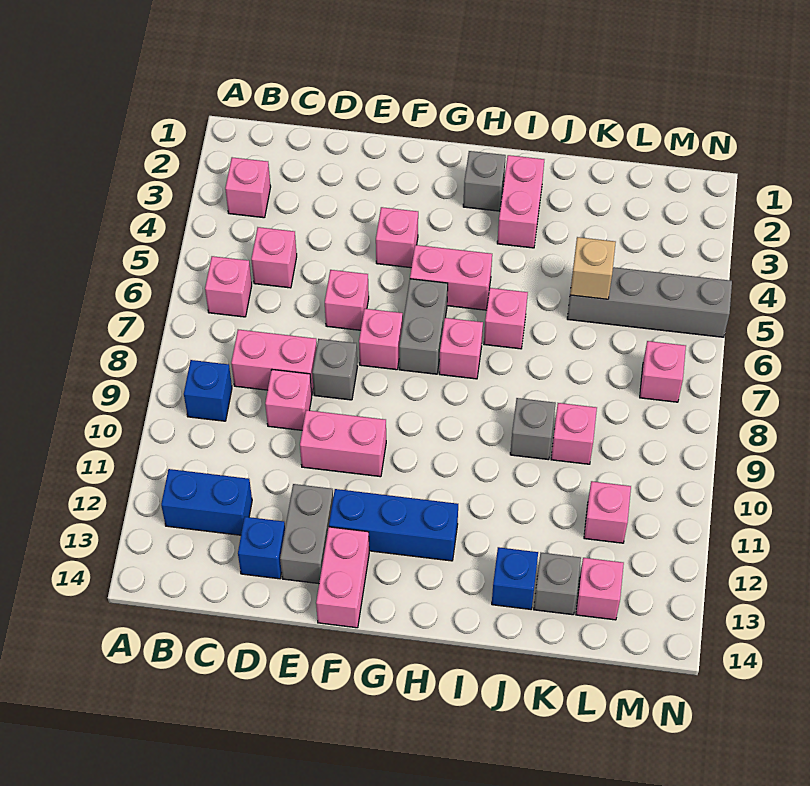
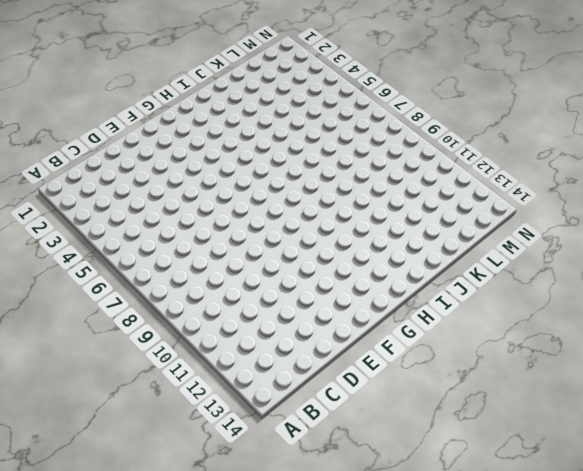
none -> pink brick B3 level 1
none -> pink brick B6 level 1
none -> blue brick B9 level 1
none -> blue brick B12:C12 level 1

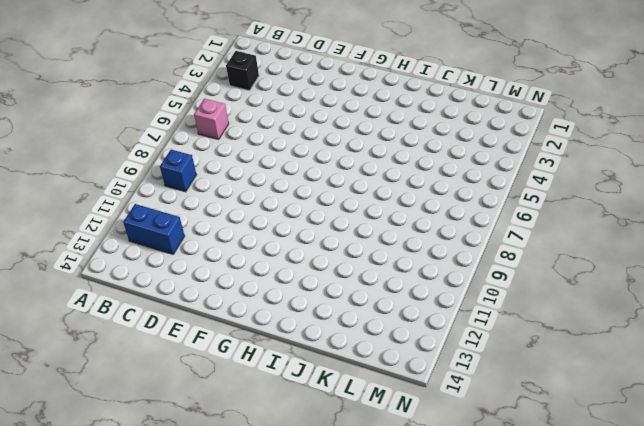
black brick B3 level 1 -> pink brick B3 level 1
none -> pink brick C5 level 1
none -> pink brick C8:D8 level 1
none -> pink brick D9 level 1
none -> blue brick D13 level 1

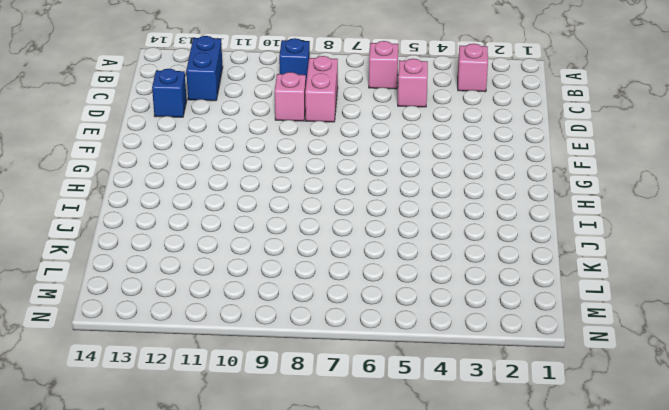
none -> pink brick E6 level 1
none -> grey brick E8 level 1
none -> pink brick E10:F10 level 1
none -> grey brick E12:E13 level 1

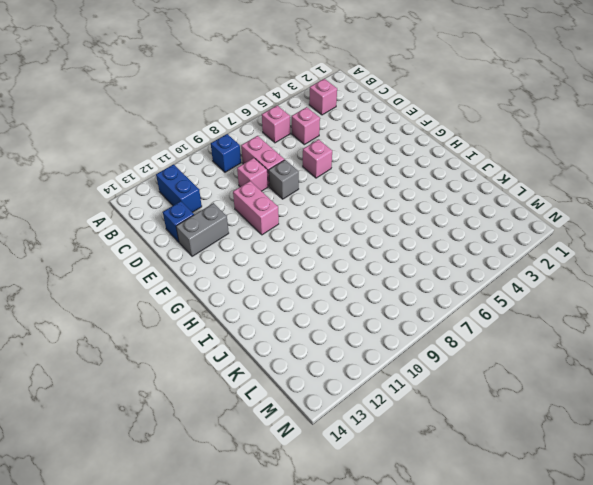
none -> pink brick F4 level 1
none -> pink brick F7 level 1
none -> blue brick F12:H12 level 1
none -> pink brick F13:F14 level 1

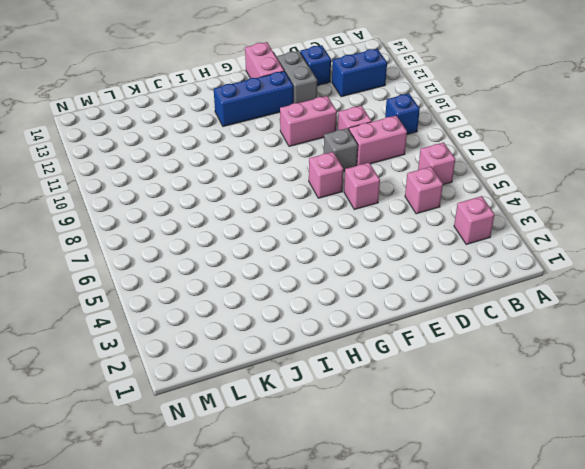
none -> pink brick F4 level 1
none -> pink brick G5:H5 level 1
none -> grey brick G6:G7 level 1
none -> grey brick H2 level 1

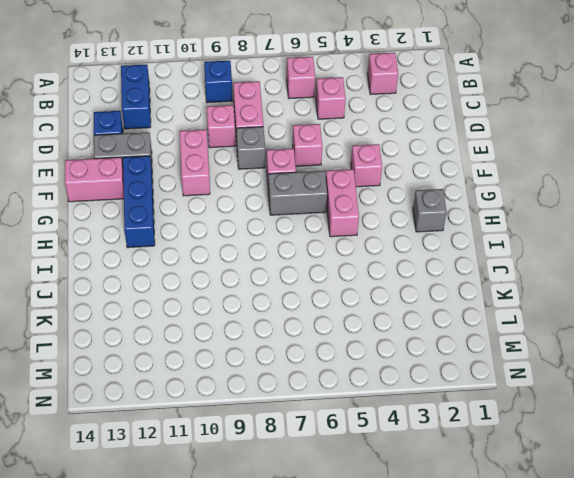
none -> pink brick H7 level 1
none -> pink brick I2:I3 level 1
none -> pink brick I6 level 1
none -> grey brick J9 level 1

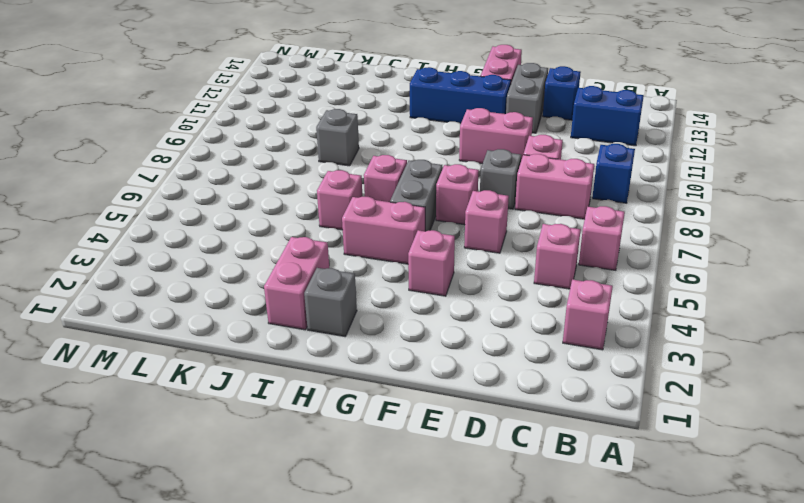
none -> blue brick J13 level 1
none -> grey brick K5:N5 level 1
none -> pink brick K9 level 1
none -> grey brick K13 level 1

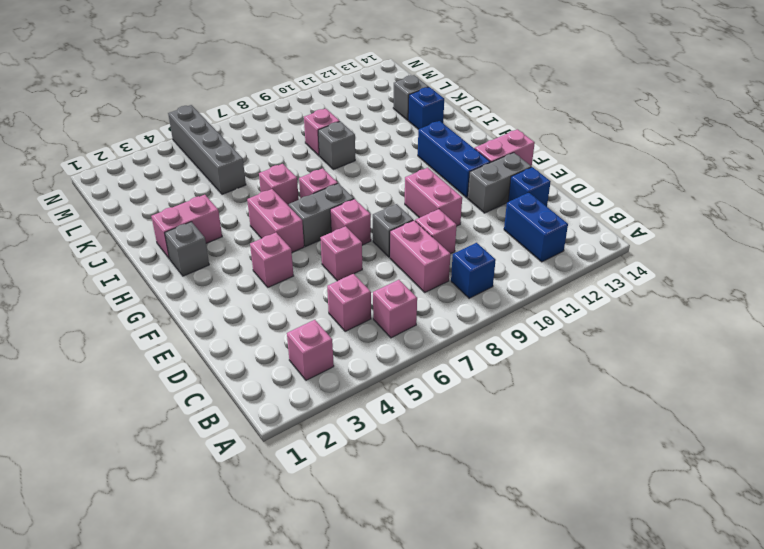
none -> pink brick L11 level 1
none -> pink brick L13 level 1
none -> pink brick M7 level 1
none -> tan brick K5 level 2

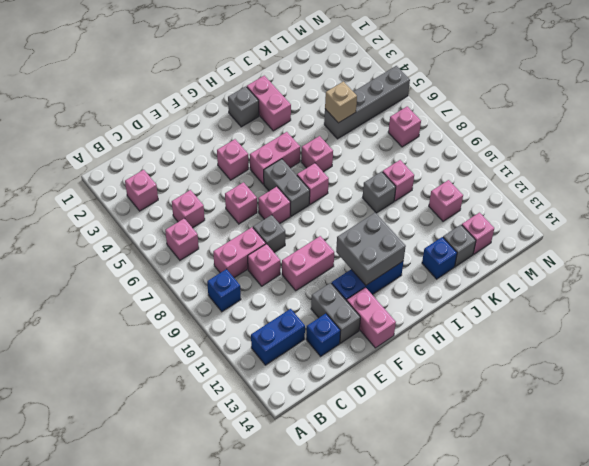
grey brick G11:H12 level 2 -> none

